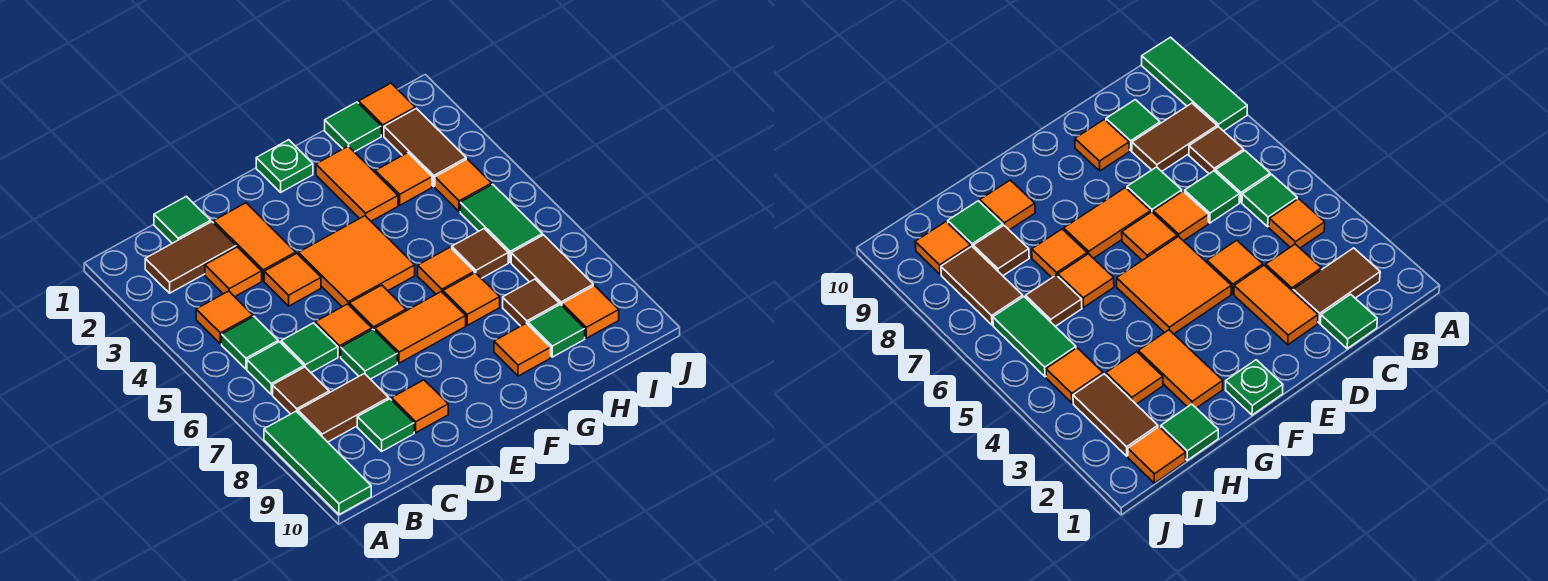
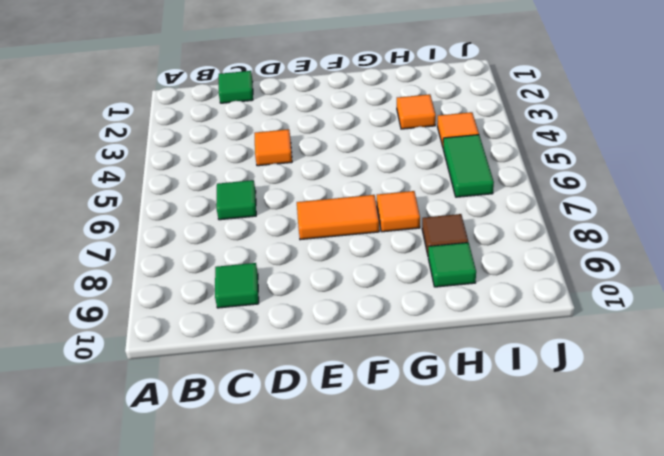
none -> green tile A8:A10 level 1
none -> brown tile B2:C2 level 1
none -> orange tile B4 level 1
none -> green tile B5 level 1

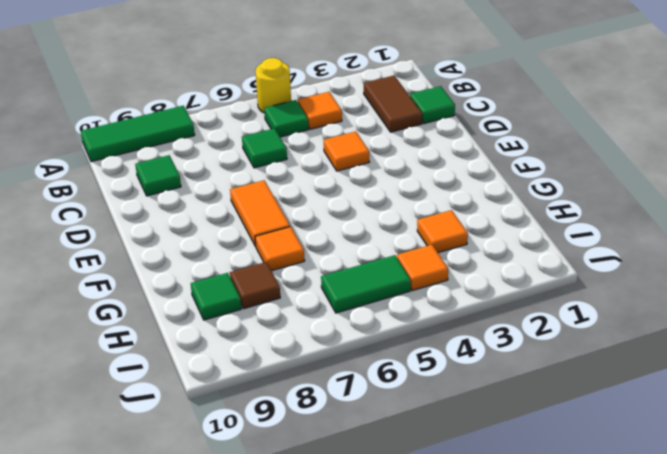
yellow round brick A5 level 1 -> none
none -> green tile B6 level 1
none -> brown tile B7 level 1
none -> brown tile B8:C8 level 1
none -> orange tile C3 level 1

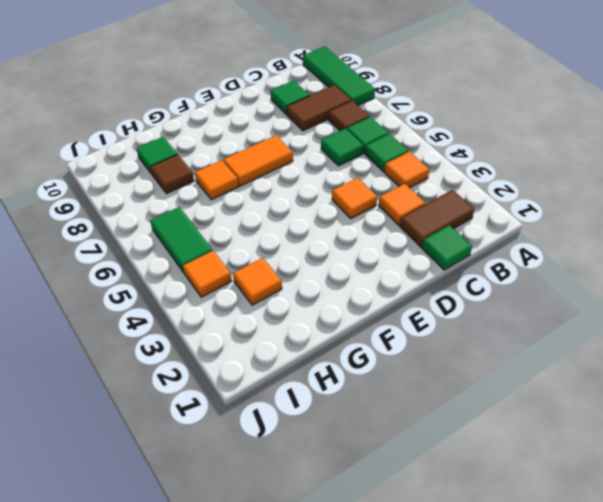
none -> orange tile D2:D3 level 1
none -> orange tile D6 level 1
none -> green tile D7 level 1
none -> orange tile D9 level 1

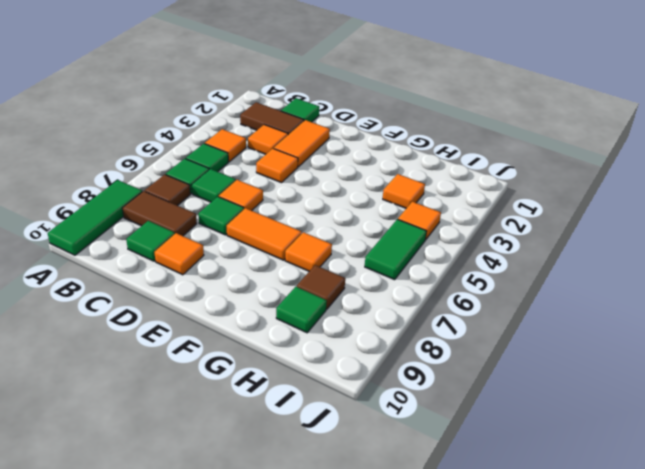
none -> orange tile E4:F5 level 1
none -> orange tile E6 level 1
none -> green plate F1 level 1
none -> orange tile G2:G3 level 1

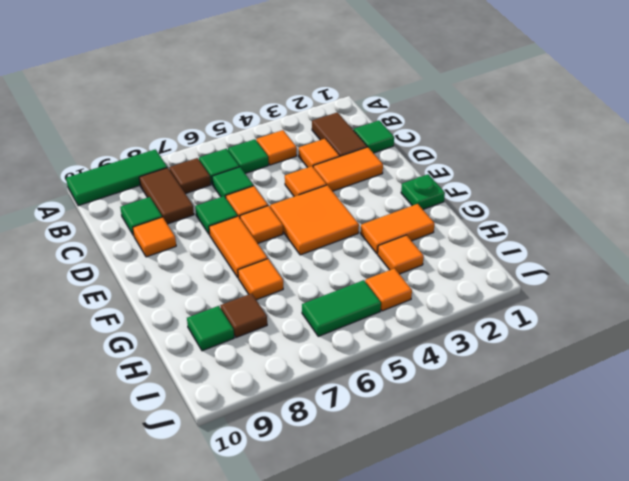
none -> orange tile G6 level 1
none -> orange tile G9 level 1
none -> green tile H1 level 1
none -> brown tile H6 level 1

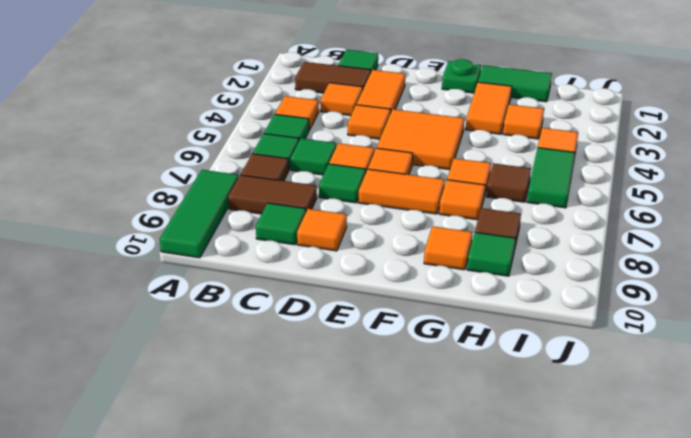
green tile G1:H1 level 1 -> green tile H1 level 1
none -> orange tile I1 level 1
none -> brown tile I2:I3 level 1
none -> brown tile I7:I8 level 1
none -> orange tile I9 level 1

